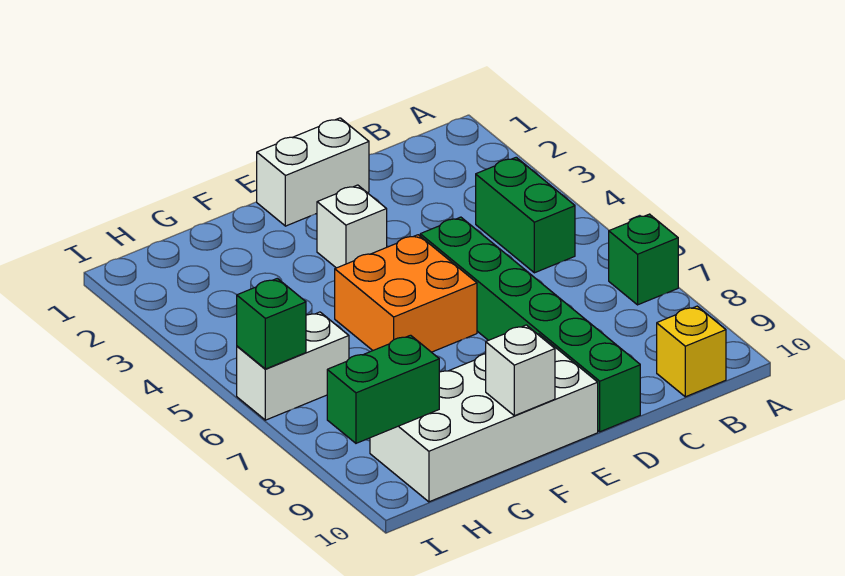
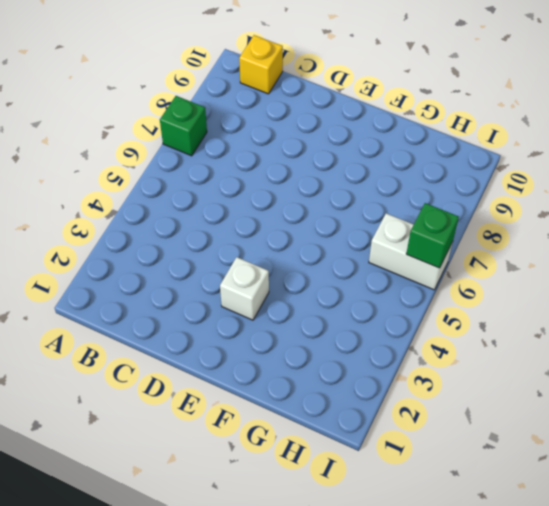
none -> green brick B4:B5 level 1
none -> white brick D1:E1 level 1
none -> green brick D5:D10 level 1

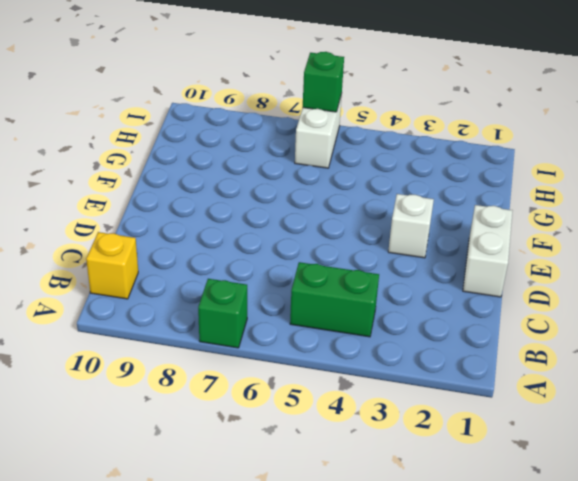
none -> green brick D5:D10 level 1
none -> orange brick E5:F6 level 1
none -> white brick E9:H10 level 1

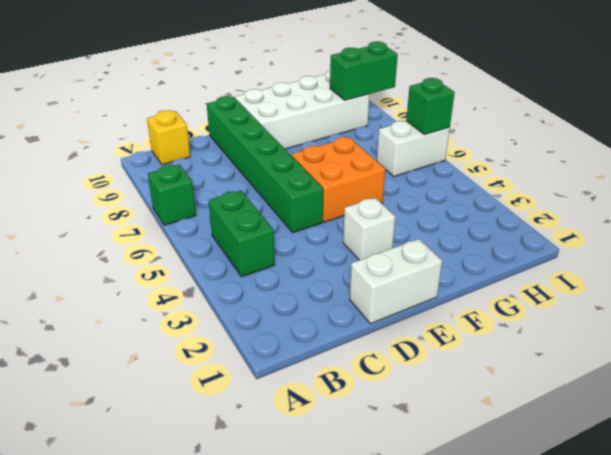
none -> white brick F10 level 2

